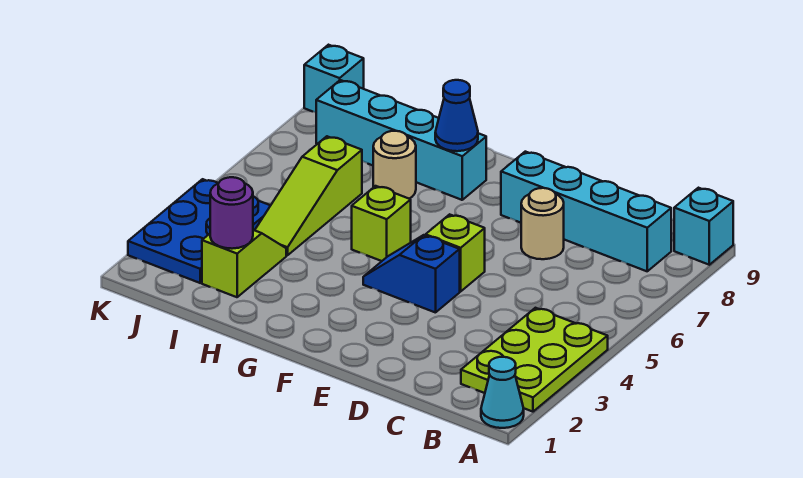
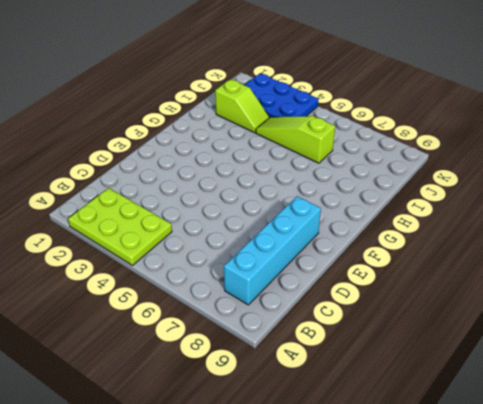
none -> cyan cone A1 level 1
none -> cyan brick A9 level 1
none -> tan round brick D7 level 1

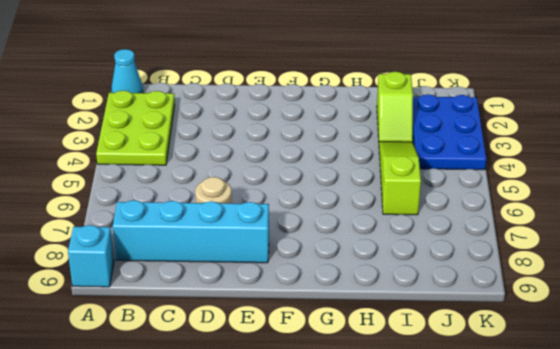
none -> blue slope E4:F4 level 1 top E
none -> lime brick E5 level 1
none -> lime brick G5 level 1

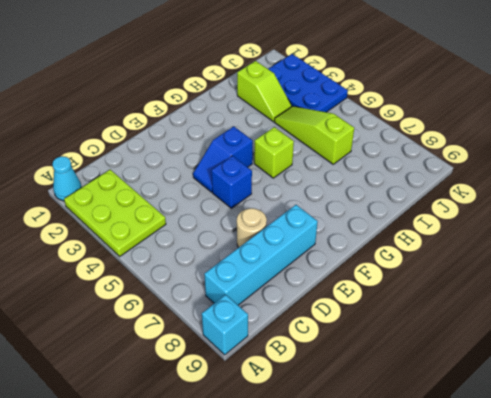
blue slope E4:F4 level 1 top F -> blue slope E4:F4 level 1 top E
blue brick E5 level 1 -> lime brick E5 level 1
none -> cyan brick G8:J8 level 1
none -> tan round brick H7 level 1
none -> cyan brick K9 level 1

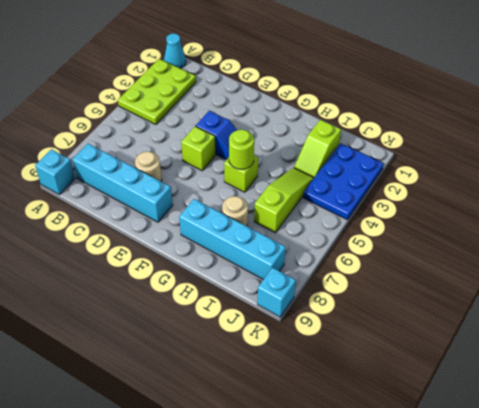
lime round brick G5 level 2 -> none
none -> blue cone G8 level 2
none -> purple round brick I2 level 2

